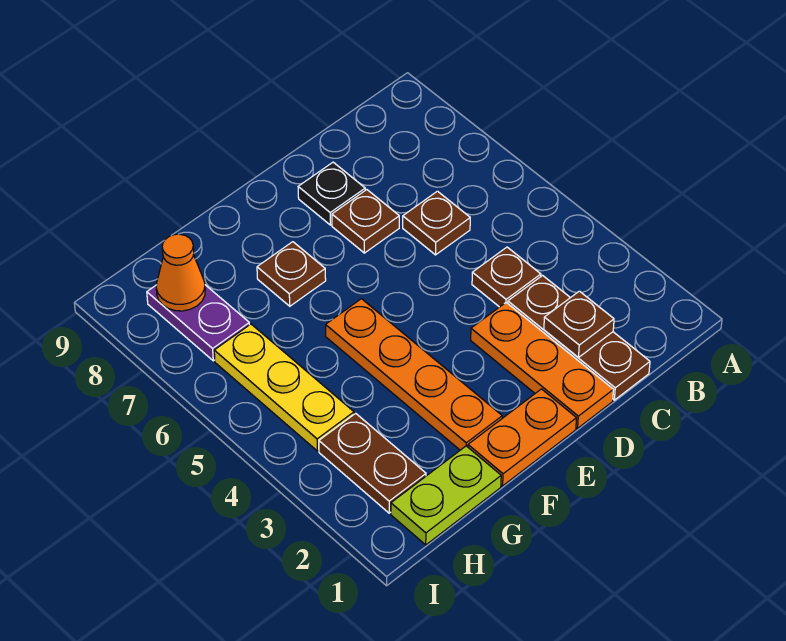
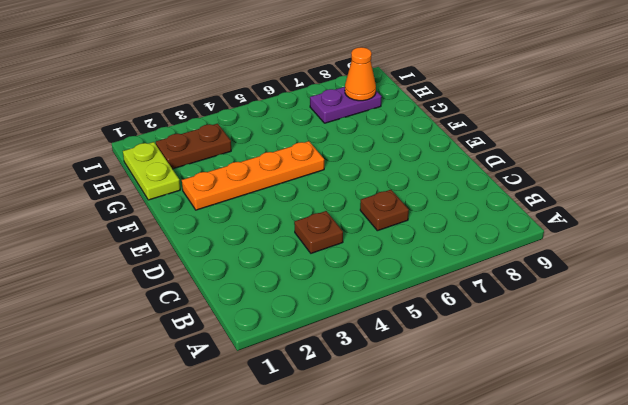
none -> brown plate C1:C3 level 1
none -> orange plate D1:D3 level 1
none -> brown plate D7 level 1

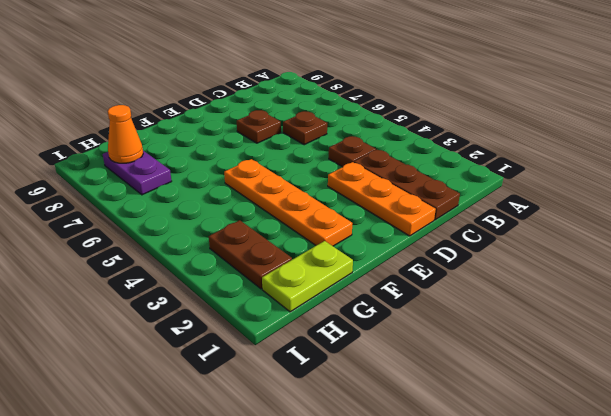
none -> black plate D8 level 1
none -> orange plate E1:F1 level 1
none -> brown plate F7 level 1

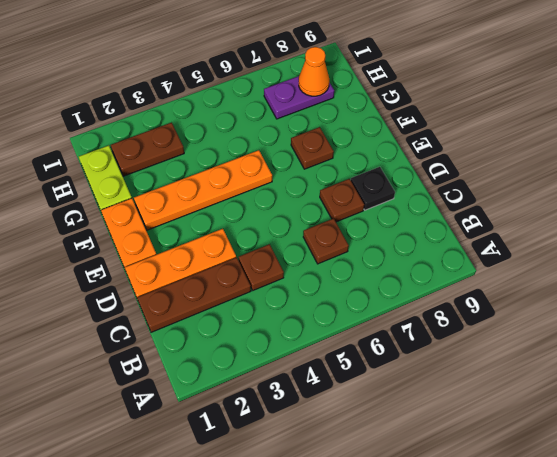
none -> yellow plate H4:H6 level 1
none -> brown plate C2 level 2

